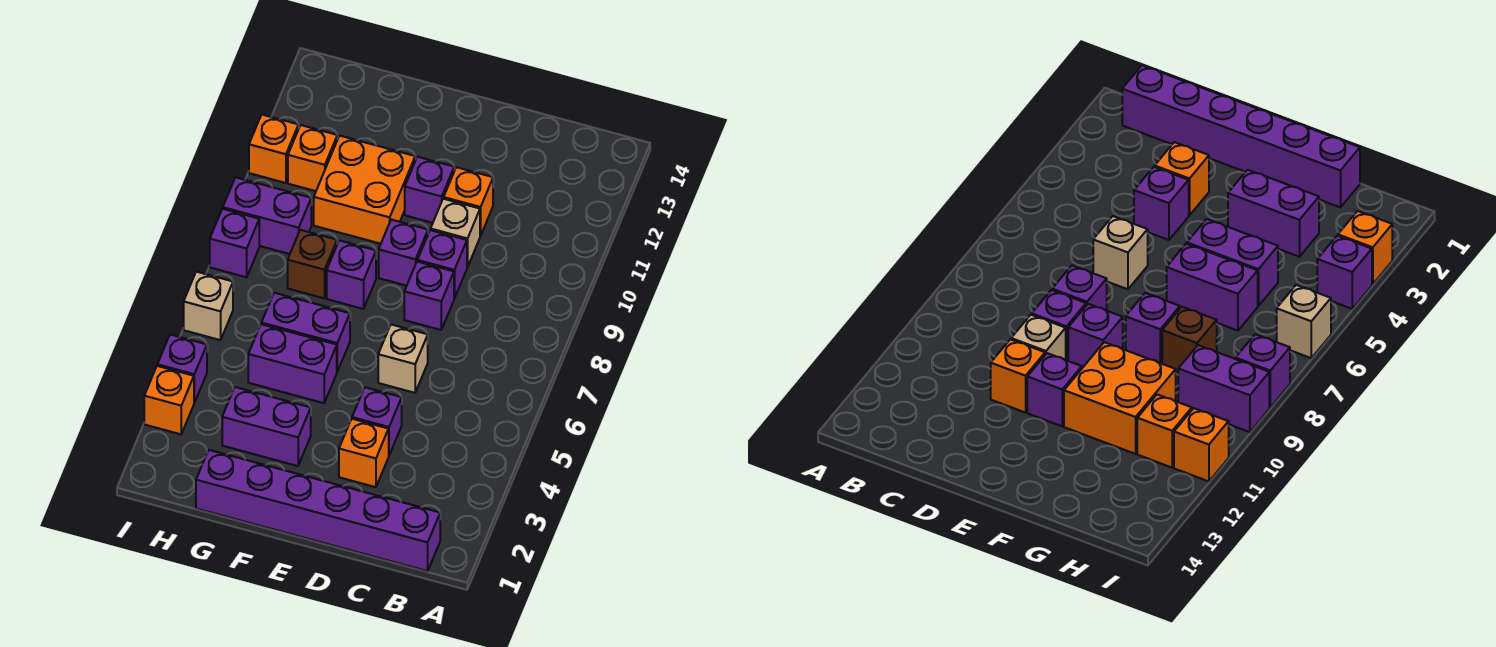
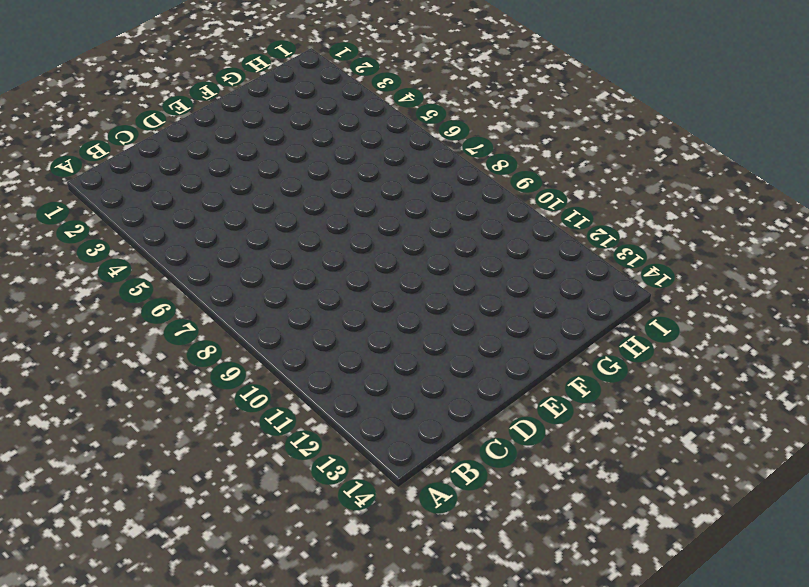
none -> purple brick B1:G1 level 1
none -> orange brick D3 level 1
none -> purple brick D4 level 1

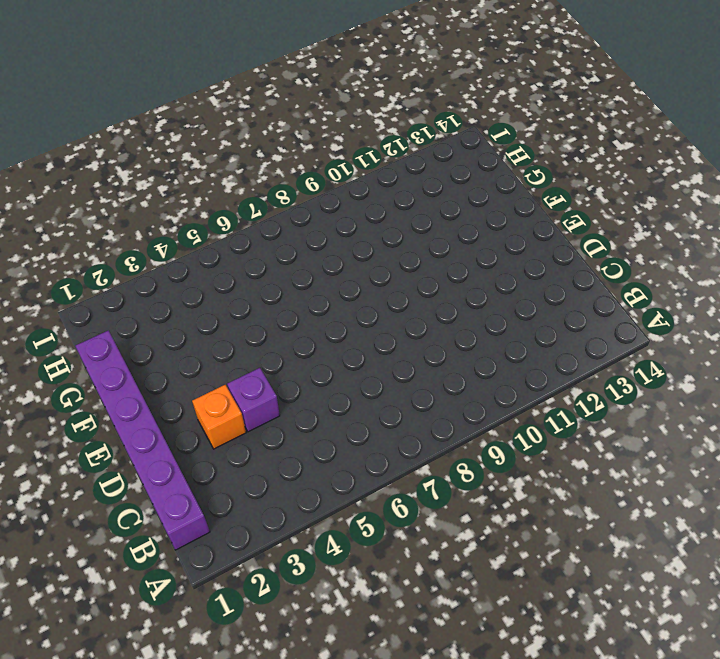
none -> tan brick D6 level 1
none -> purple brick D8 level 1
none -> purple brick D9 level 1

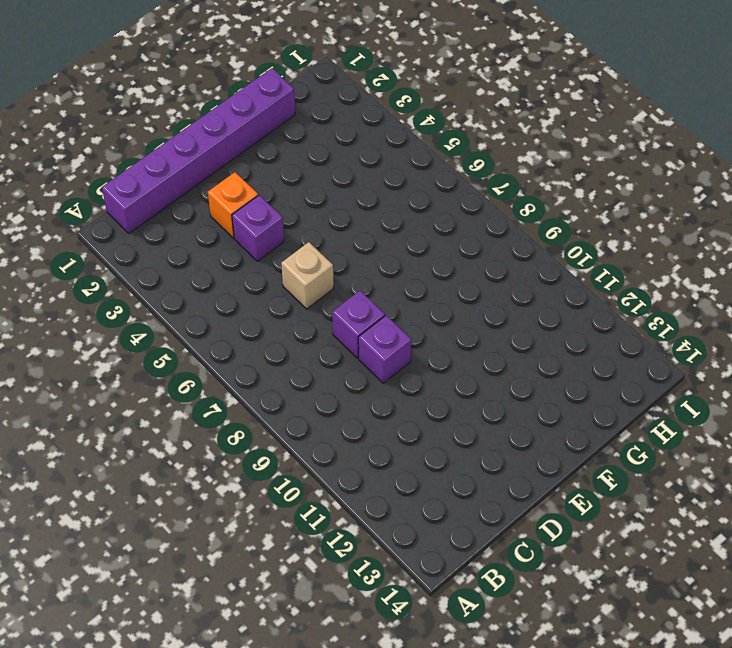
none -> tan brick D10 level 1
none -> orange brick D11 level 1
none -> purple brick E9 level 1

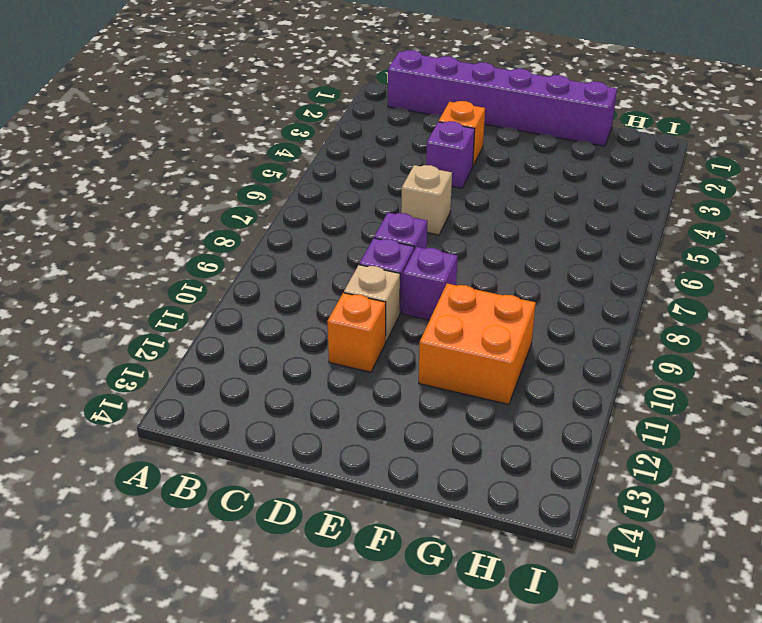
none -> purple brick E11 level 1
none -> purple brick F3:G3 level 1
none -> purple brick F5:G5 level 1

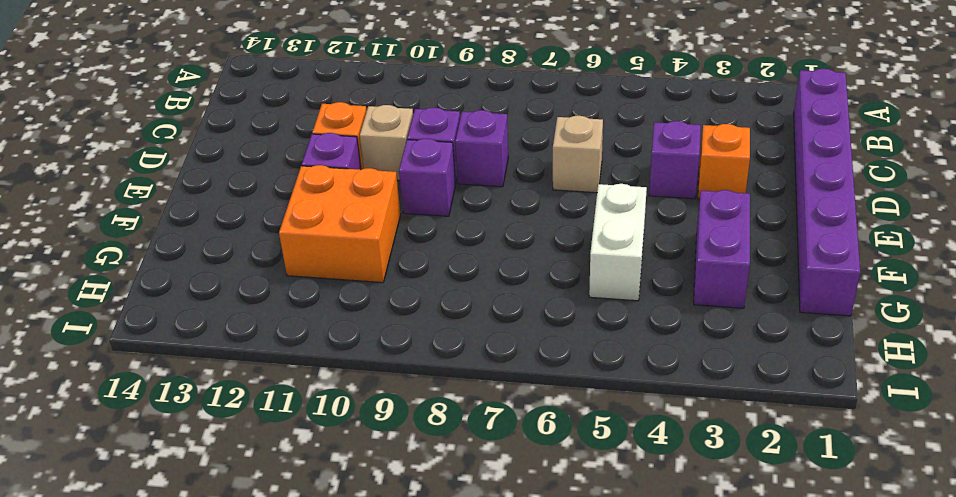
white brick F5:G5 level 1 -> purple brick F5:G5 level 1
none -> purple brick F6:G6 level 1
none -> purple brick F8 level 1
none -> brown brick G8 level 1

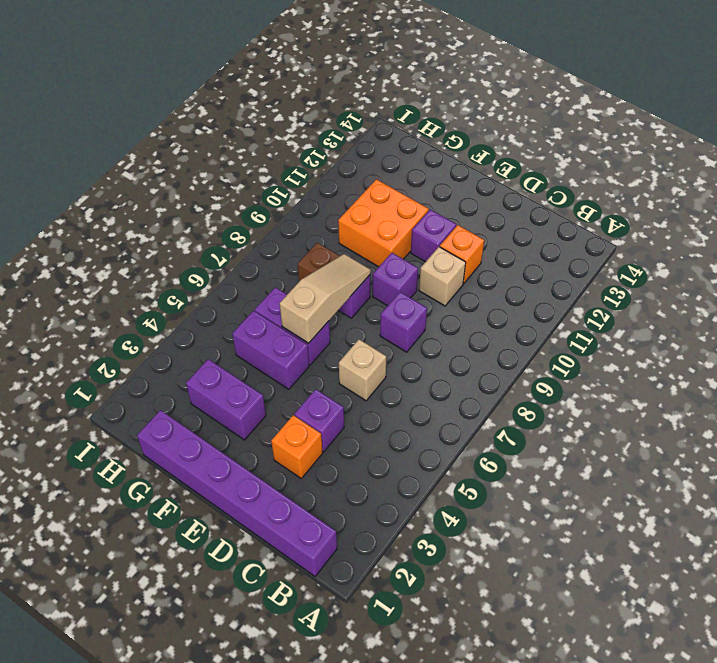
tan slope F6:F8 level 2 top 6 -> none
none -> purple brick D9 level 1
none -> purple brick H9:I9 level 1
none -> orange brick H11 level 1

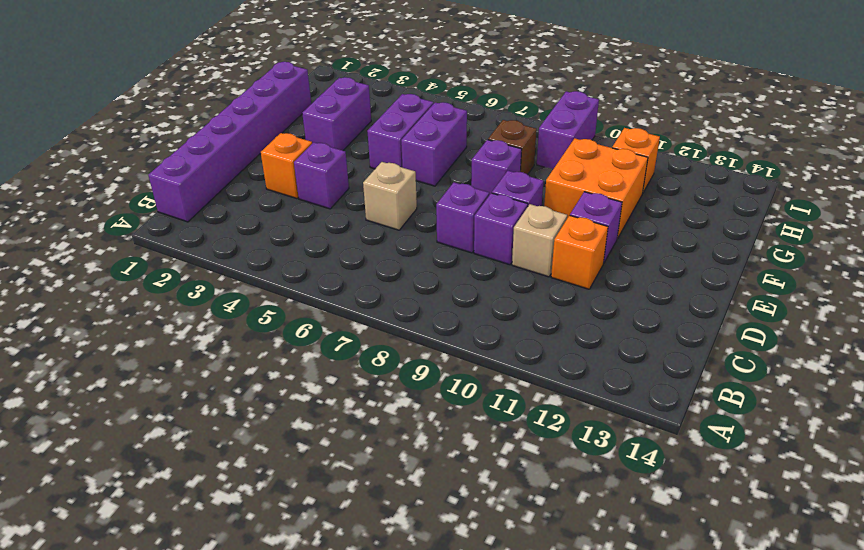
none -> orange brick I3 level 1
none -> purple brick I4 level 1
none -> tan brick I6 level 1

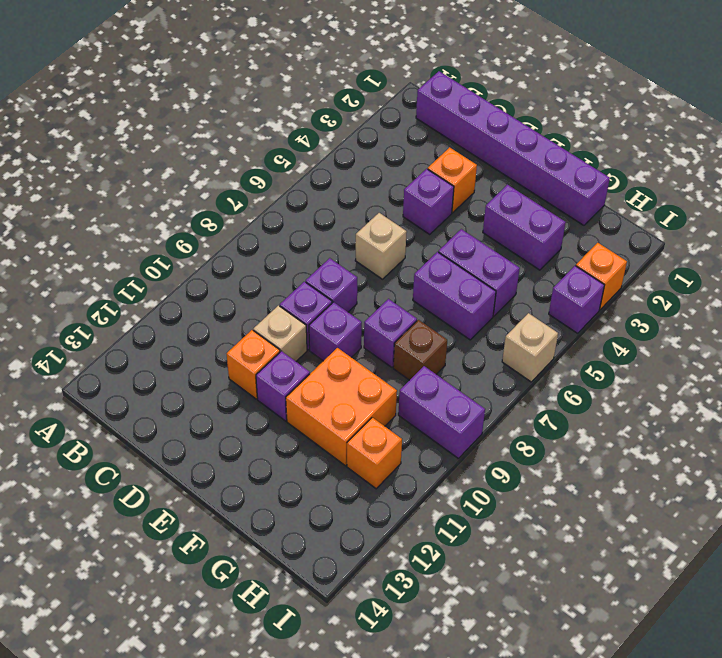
none -> purple brick I8 level 1
none -> orange brick I11 level 1

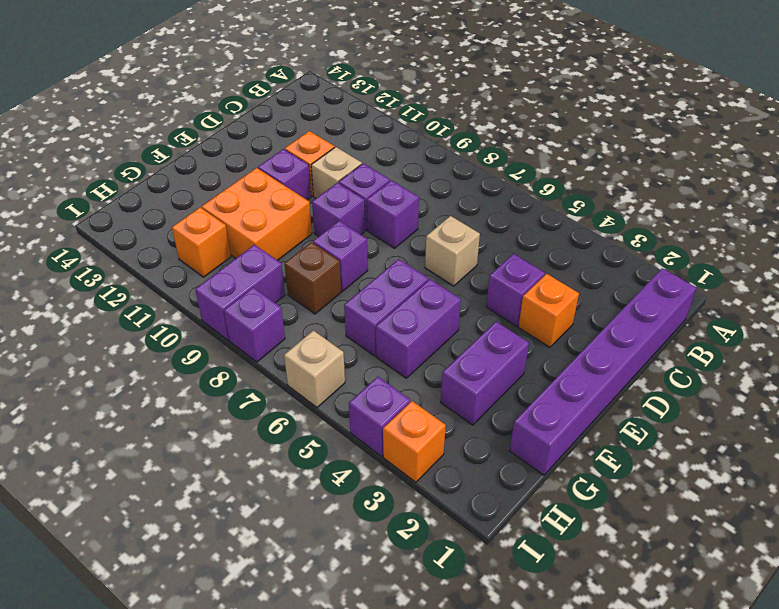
none -> orange brick I11 level 1

